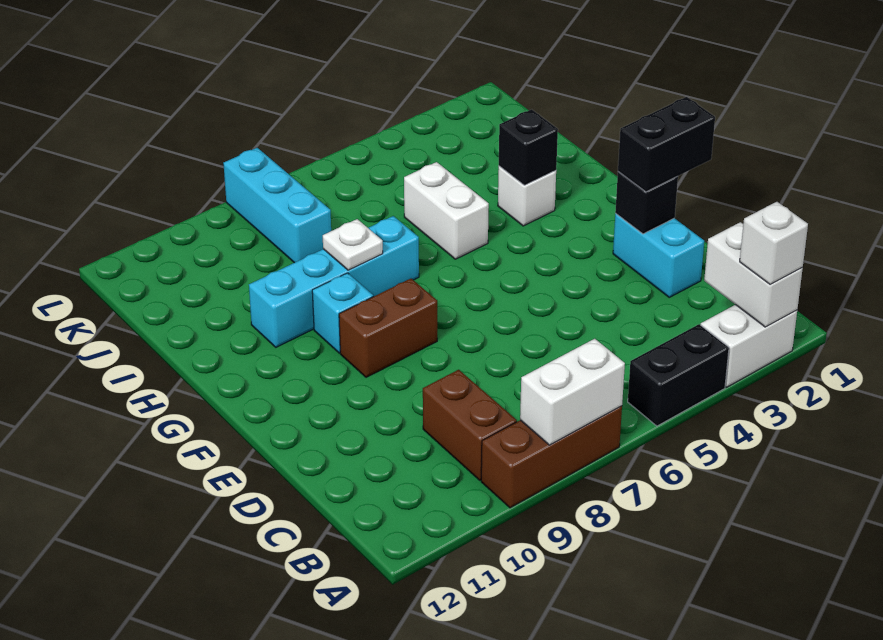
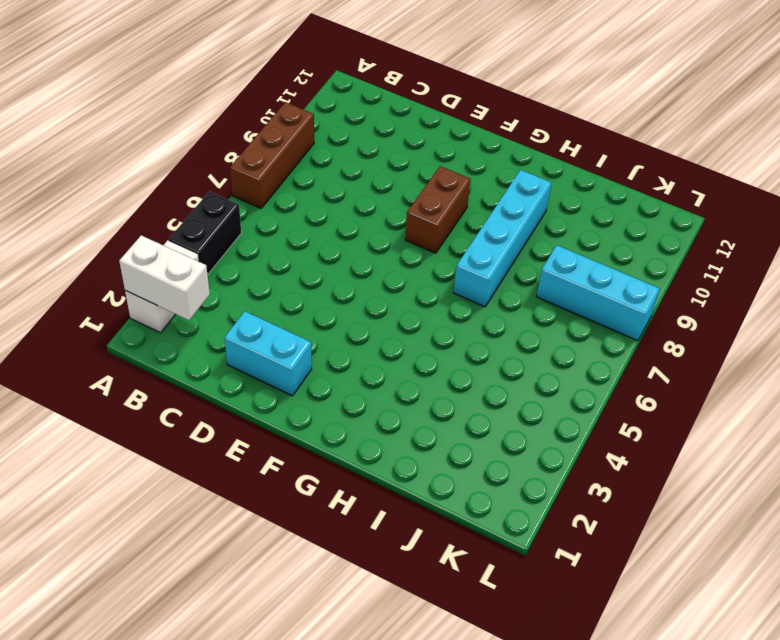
none -> brown brick B9:C9 level 1
none -> cyan brick G9 level 1
none -> white brick H3 level 1

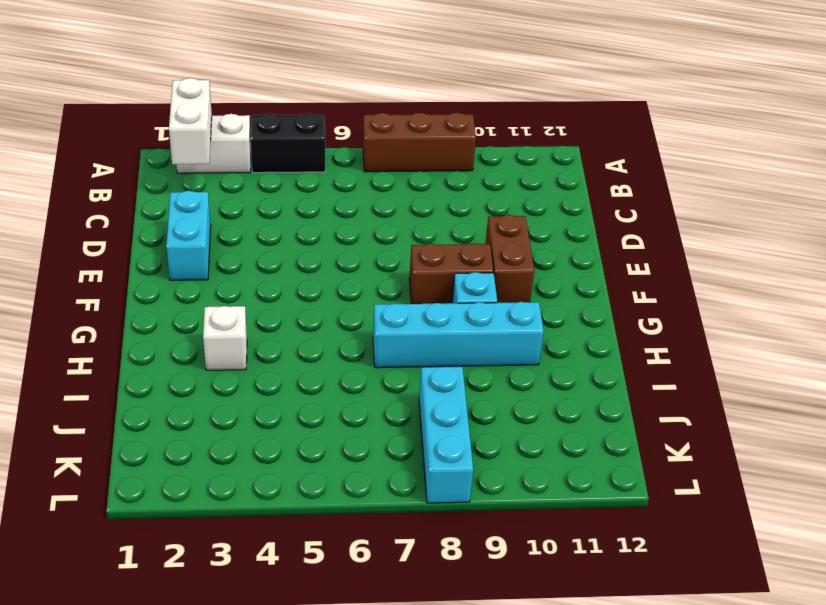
brown brick E10:F10 level 1 -> brown brick B9:C9 level 1
none -> white brick H5:I5 level 1
none -> white brick A7:A8 level 2
none -> black brick E2 level 2

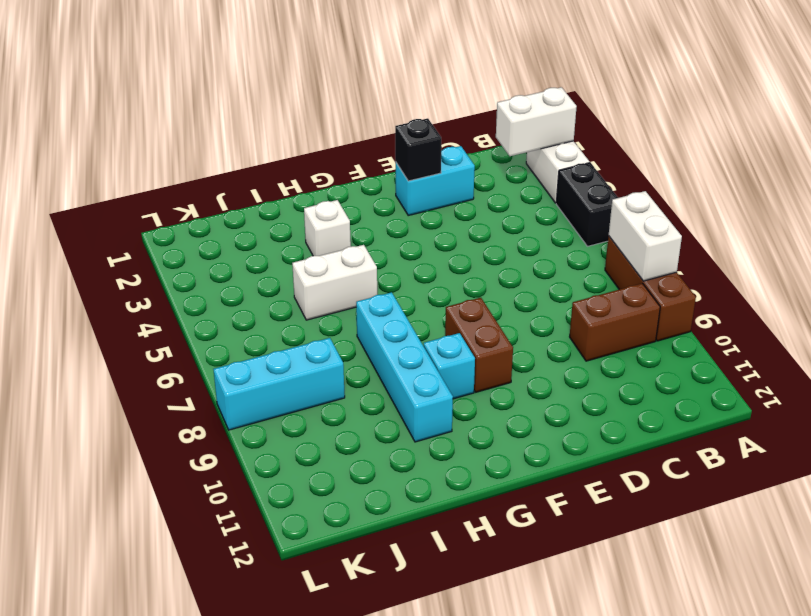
none -> black brick H3 level 2
none -> white plate H8 level 2
none -> white brick A2 level 3

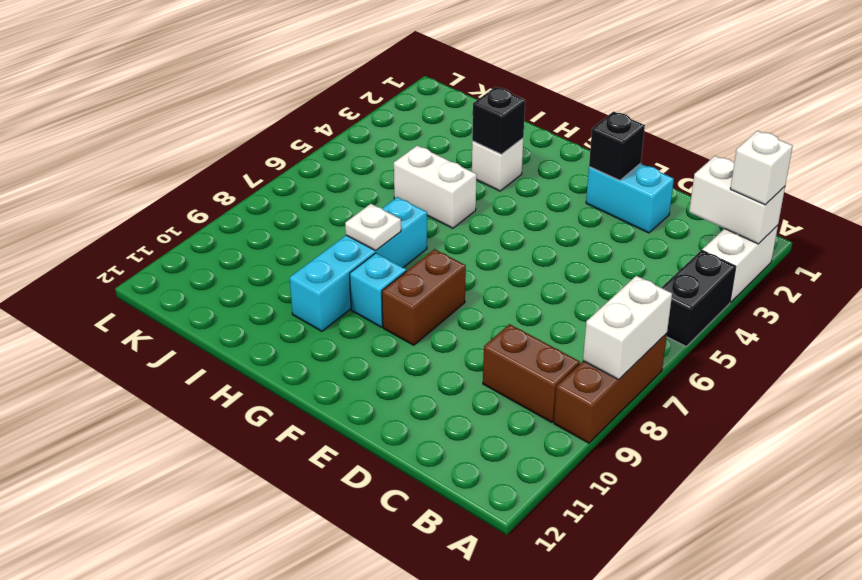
none -> cyan brick J8:L8 level 1
none -> black brick E1:E2 level 3

